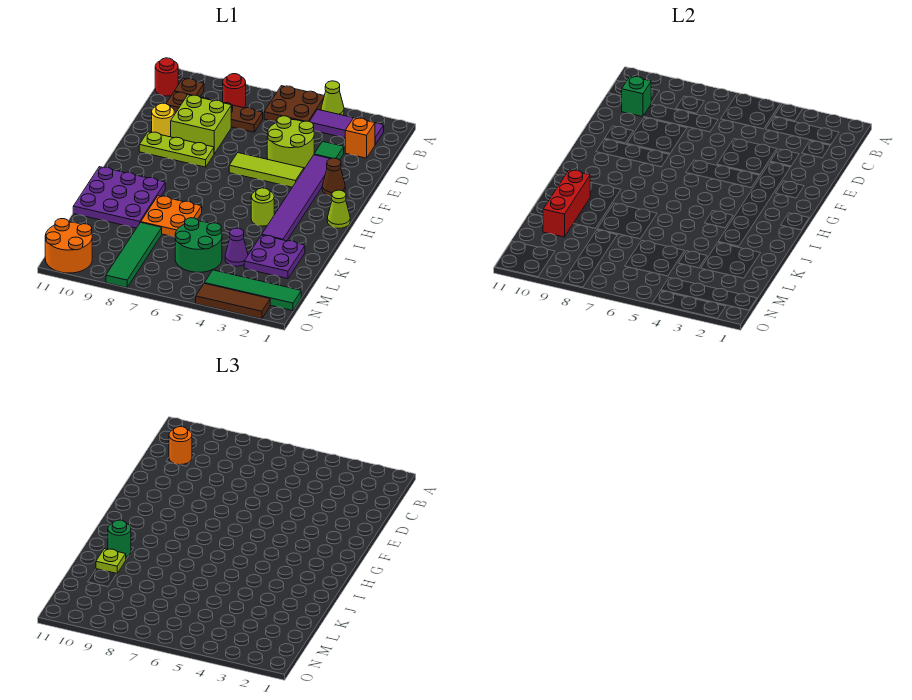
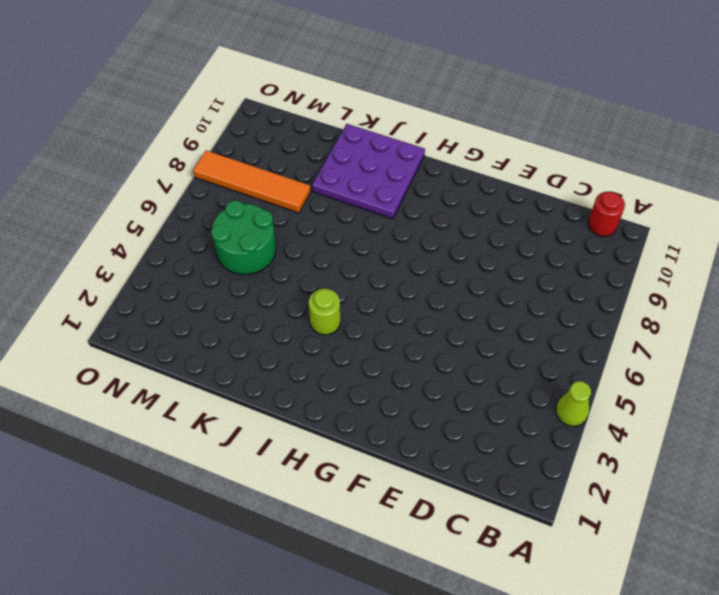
orange tile L8:O8 level 1 -> green tile L8:O8 level 1
none -> brown plate A5:B6 level 1
none -> purple tile B2:B4 level 1
none -> red round brick B8 level 1
none -> brown plate B10 level 1

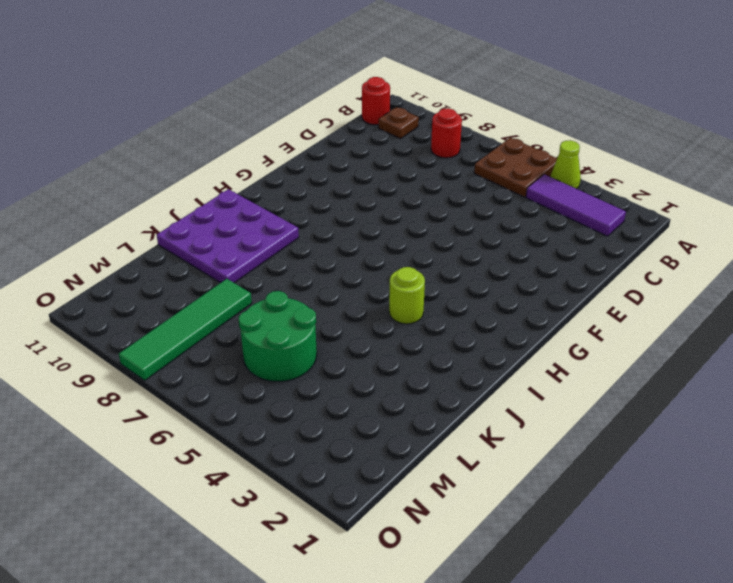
none -> orange brick C2 level 1
none -> brown plate C7:C10 level 1
none -> green tile D3 level 1
none -> lime round brick D4:E5 level 1

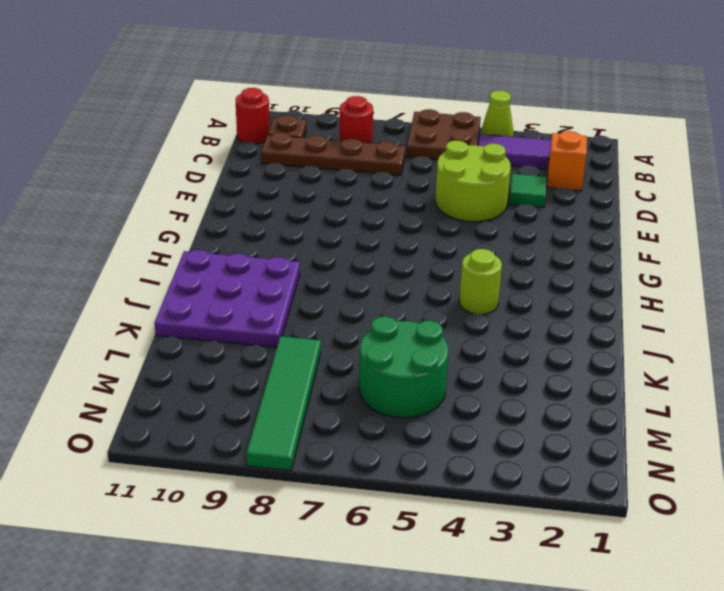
none -> lime brick D8:E9 level 1
none -> purple tile E3:J3 level 1
none -> yellow round brick E10 level 1
none -> brown cone F2 level 1

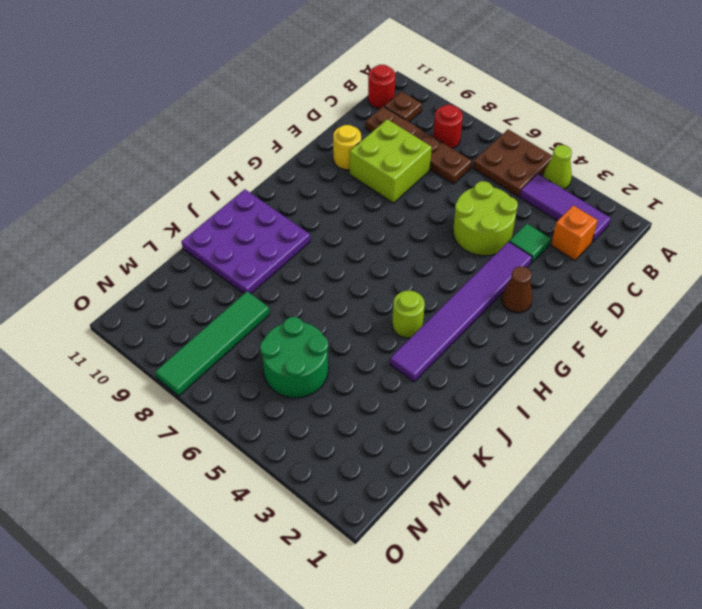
none -> lime tile F4:F6 level 1
none -> lime plate F8:F10 level 1
none -> lime cone H1 level 1
none -> orange plate J7:K8 level 1

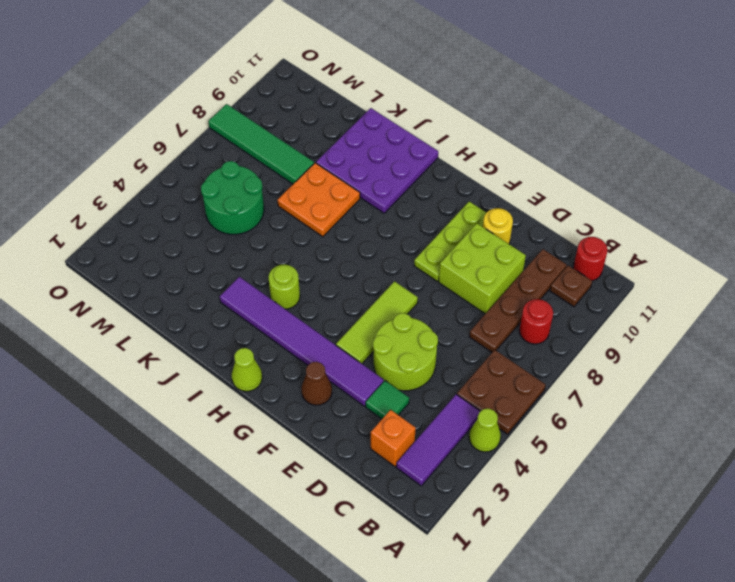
none -> purple plate K2:L3 level 1
none -> purple cone L4 level 1
none -> green tile N1:N4 level 1
none -> orange round brick N10:O11 level 1

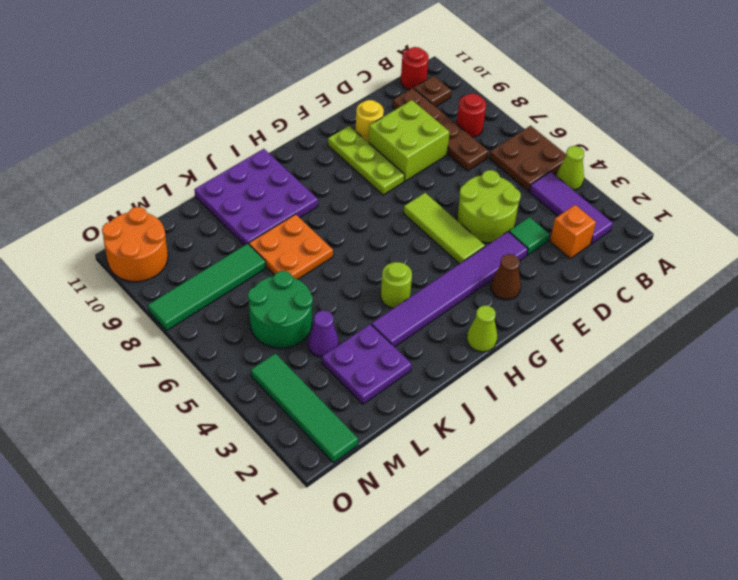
none -> brown tile O2:O4 level 1
none -> green brick C10 level 2
none -> red brick J10:L10 level 2
none -> orange round brick C10 level 3

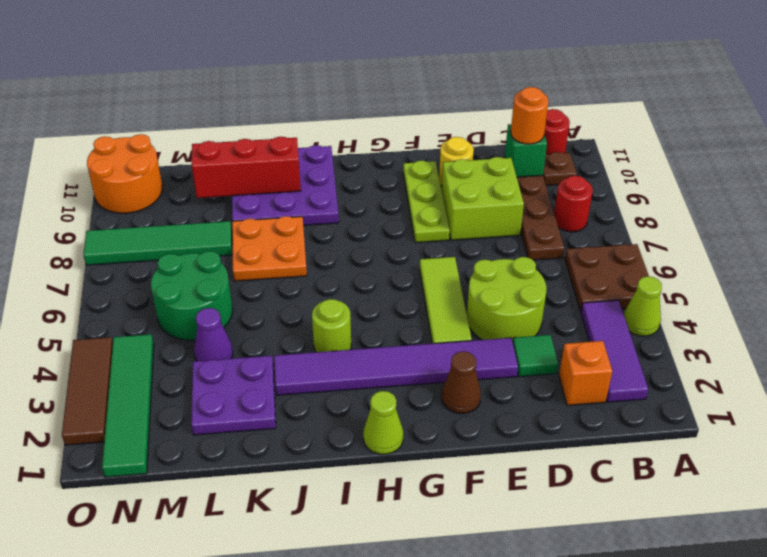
none -> green round brick J10 level 3
none -> lime plate K10 level 3

